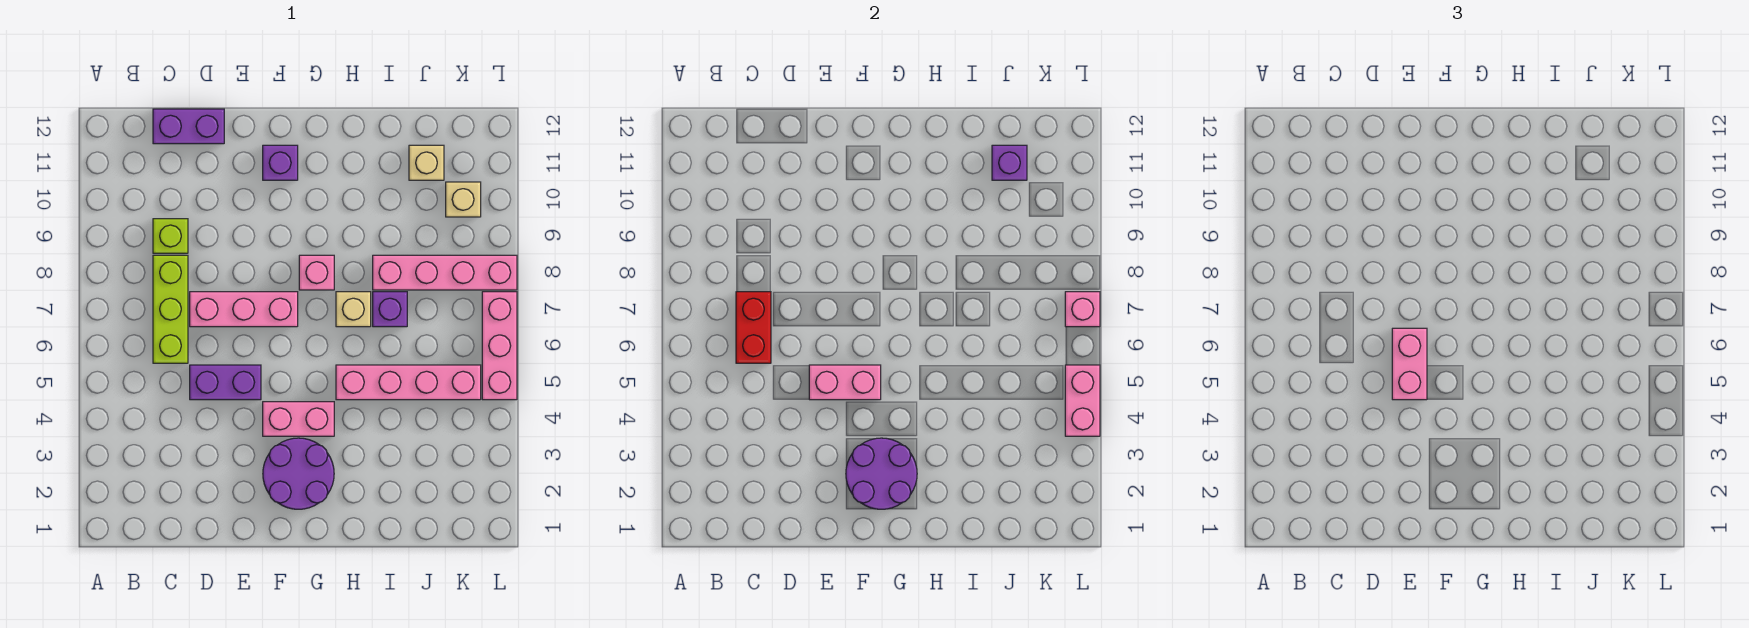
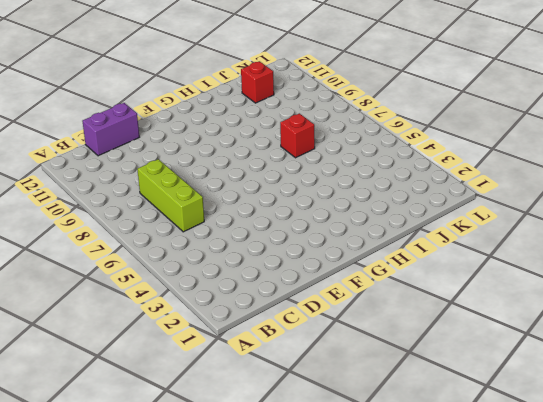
red brick I7 level 1 -> purple brick I7 level 1
red brick J11 level 1 -> tan brick J11 level 1
none -> lime brick C9 level 1
none -> purple brick D5:E5 level 1
none -> pink brick D7:F7 level 1

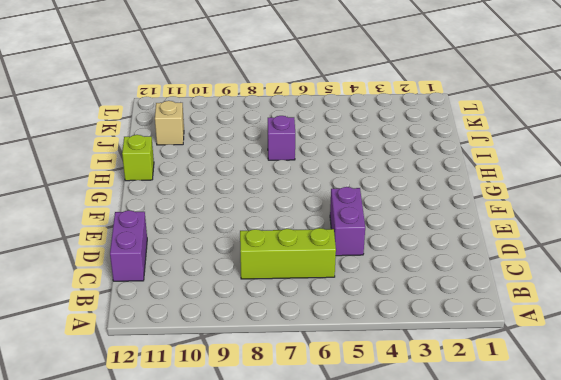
lime brick H12 level 1 -> lime brick C9 level 1
none -> pink brick D7:F7 level 1
none -> purple round brick F2:G3 level 1
none -> pink brick F4:G4 level 1

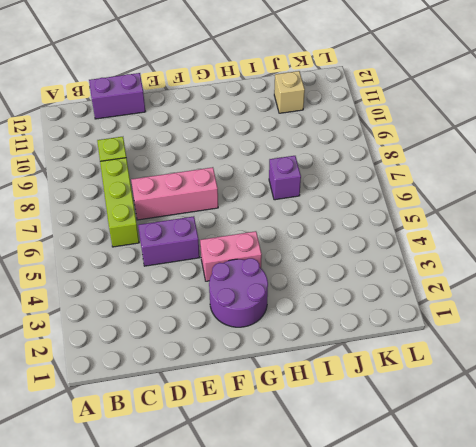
none -> purple brick F11 level 1
none -> pink brick G8 level 1
none -> pink brick H5:K5 level 1

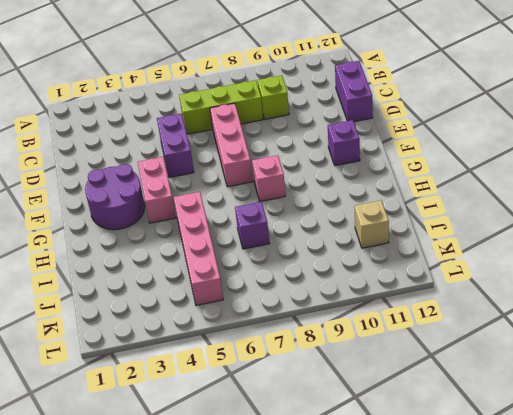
none -> tan brick H7 level 1
none -> pink brick I8:L8 level 1
none -> tan brick K10 level 1

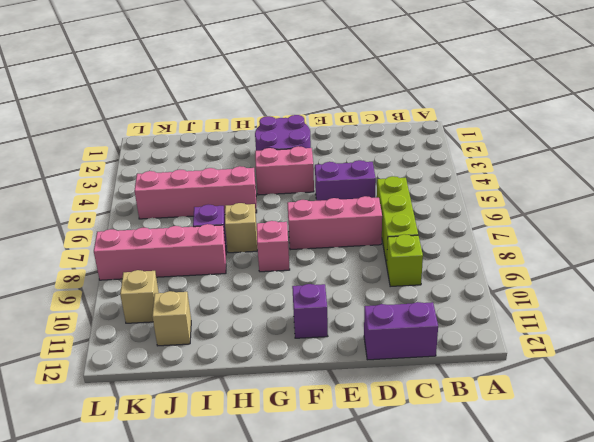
none -> pink brick L5:L7 level 1
none -> red brick C6:C7 level 2
none -> pink brick E5:F5 level 2

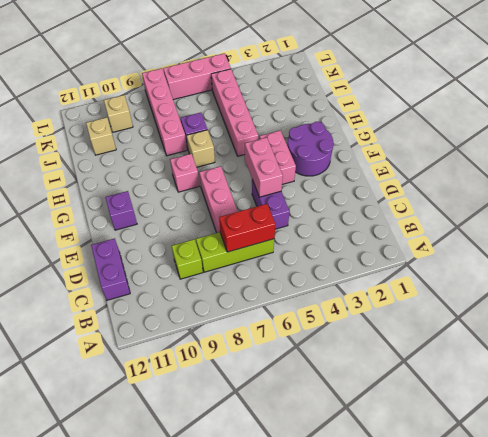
none -> purple round brick F2:G3 level 2
none -> purple brick J11 level 2
none -> pink brick L4:L5 level 2

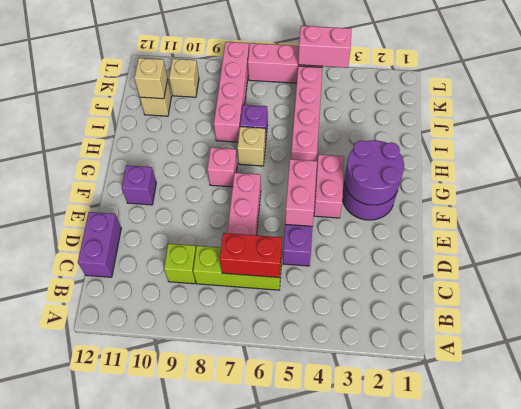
tan brick J11 level 2 -> purple brick J11 level 2
none -> pink brick L7 level 2
none -> pink brick E5:E6 level 3

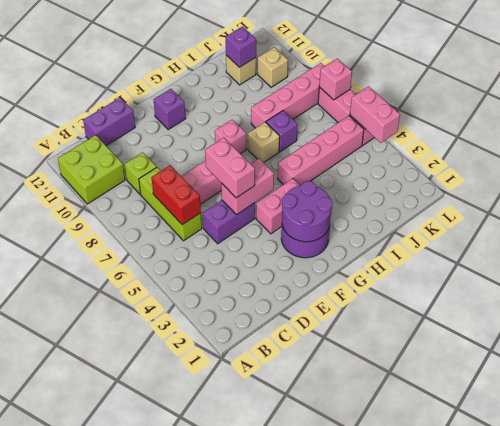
lime brick A10:B11 level 1 -> none

